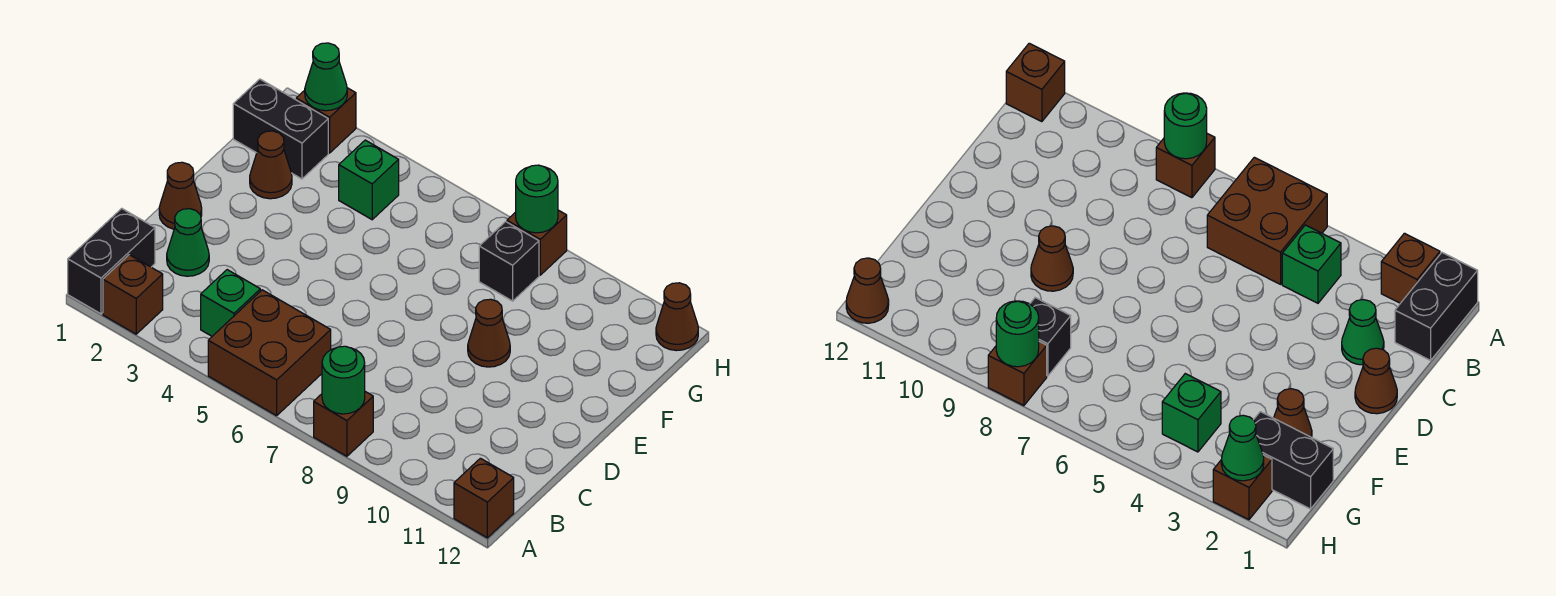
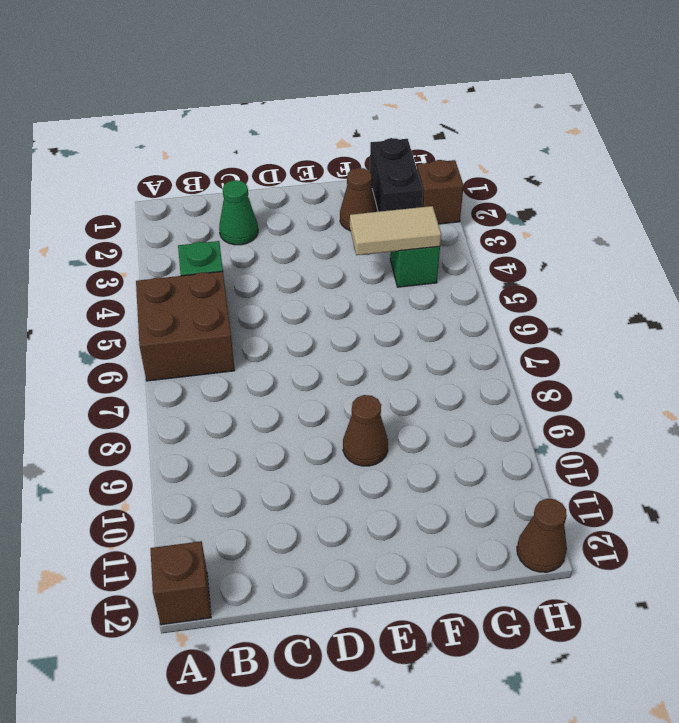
tan tile F4:G4 level 2 -> none
none -> black brick A1:B1 level 1
none -> brown brick A2 level 1
none -> brown brick A8 level 1

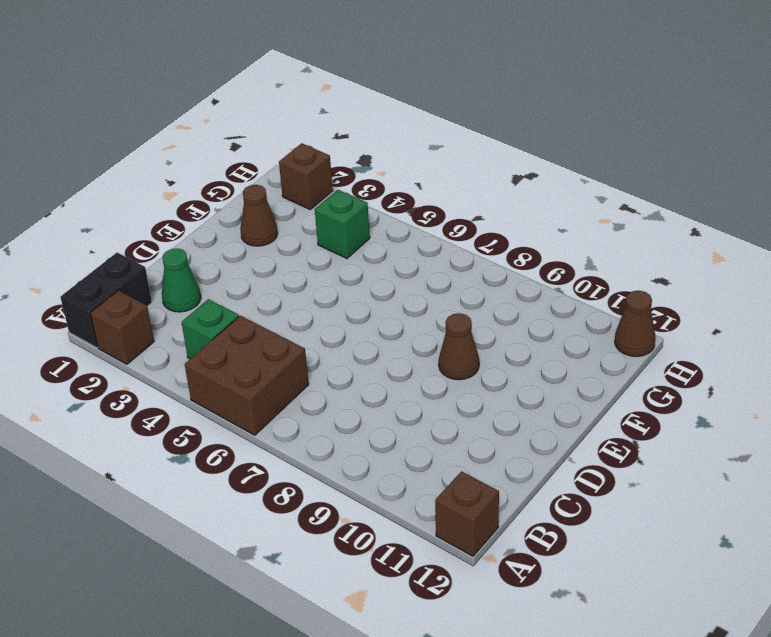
none -> brown brick A8 level 1
none -> brown cone D1 level 1
none -> black brick G1:G2 level 1

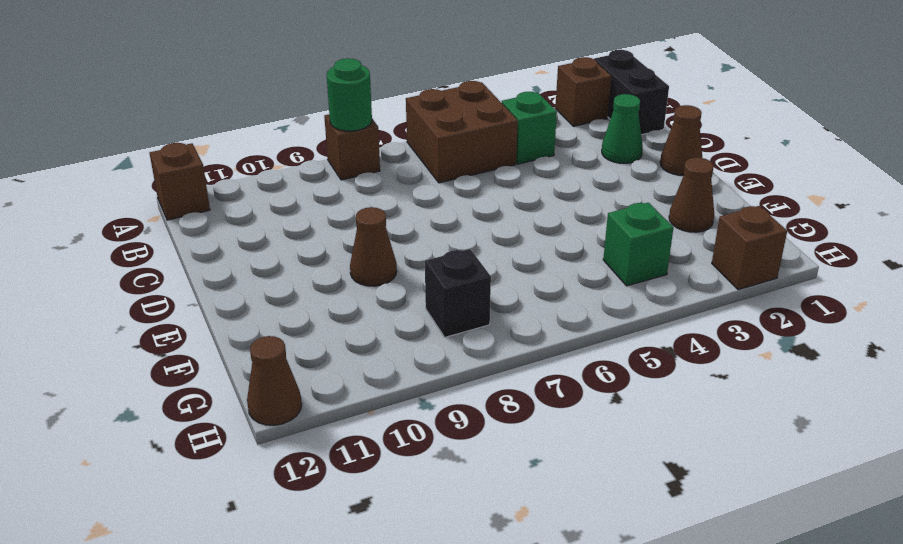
none -> black brick G1:G2 level 1
none -> brown brick H8 level 1
none -> green cone H2 level 2

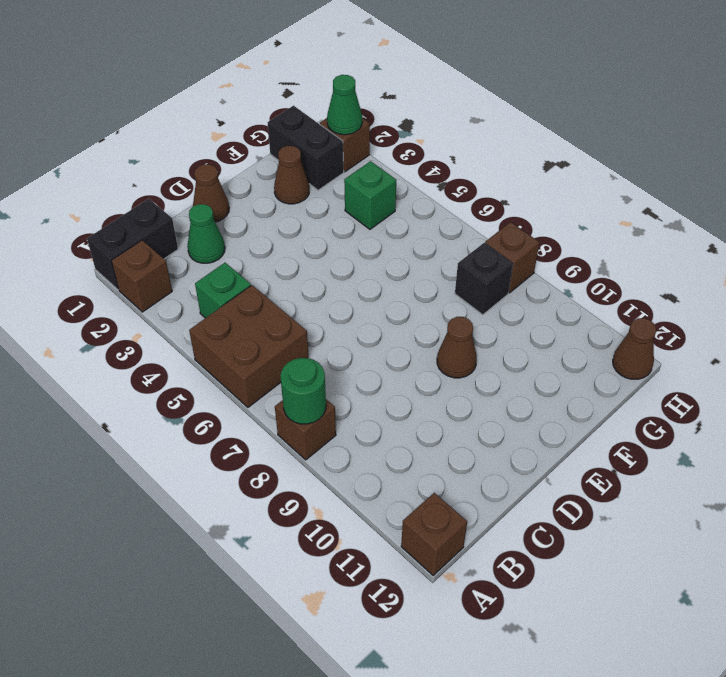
none -> green round brick H8 level 2

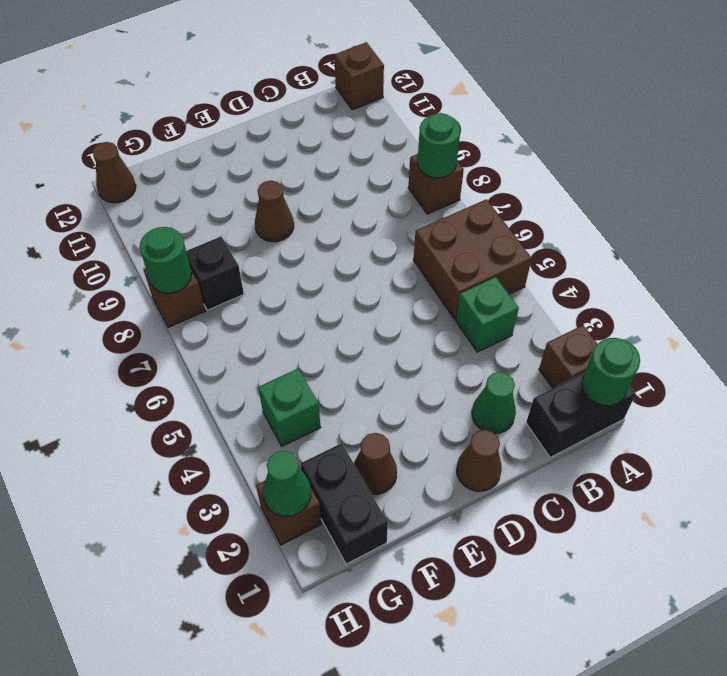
green round brick A1 level 2 -> none

